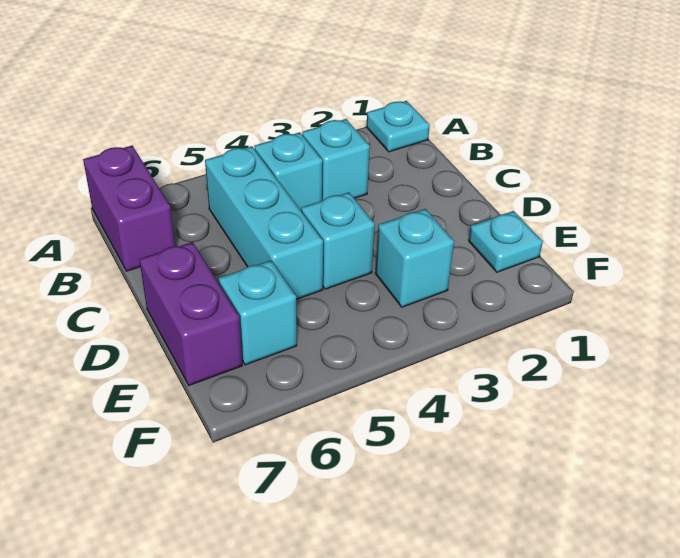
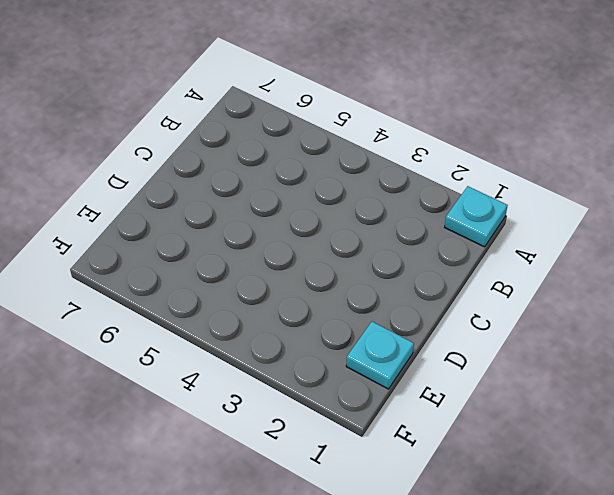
none -> purple brick A7:B7 level 1
none -> cyan brick B3 level 1

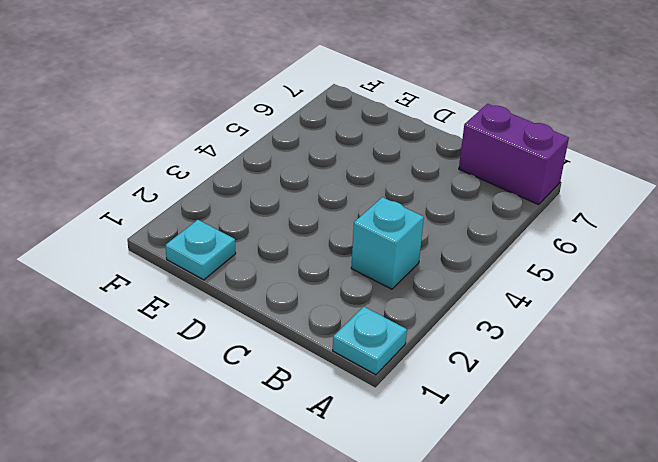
none -> cyan brick B4 level 1
none -> cyan brick B5:D5 level 1

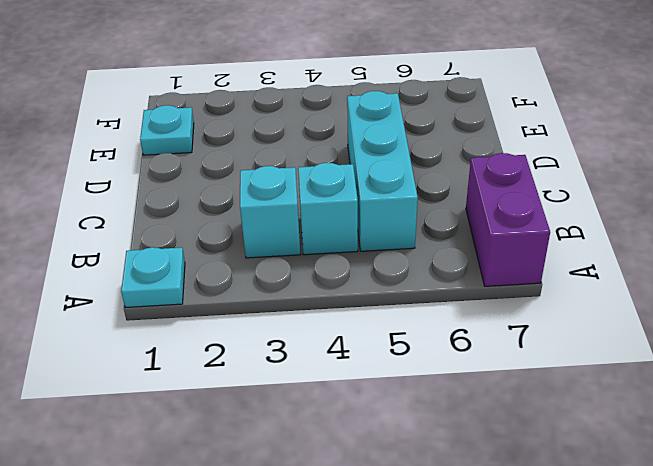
none -> cyan brick D4 level 1
none -> purple brick D7:E7 level 1

